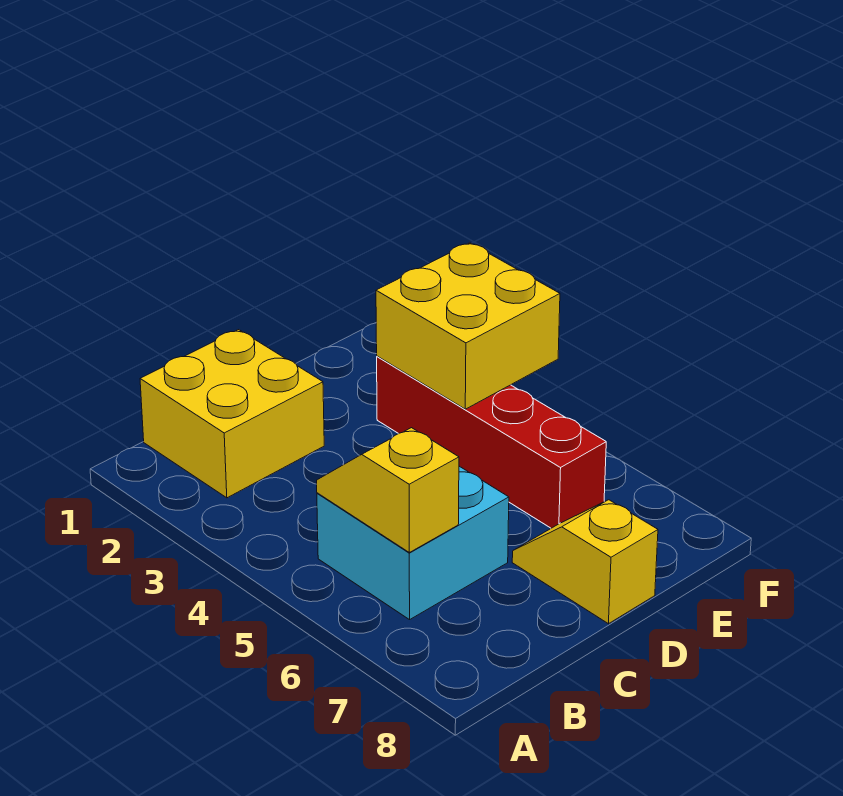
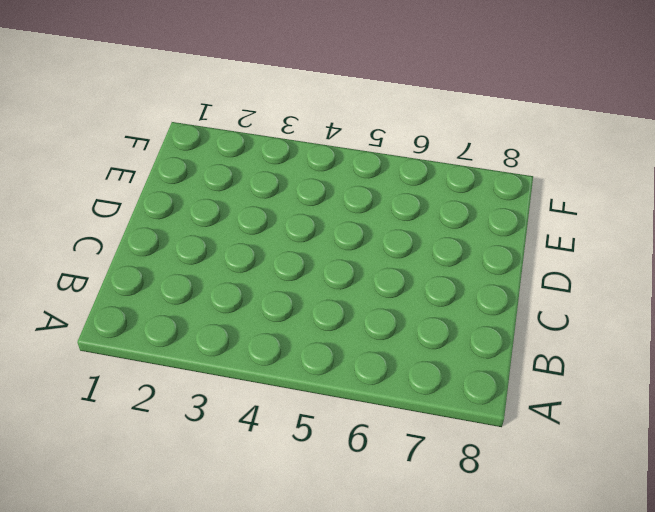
none -> yellow brick B1:C2 level 1
none -> cyan brick B5:C6 level 1

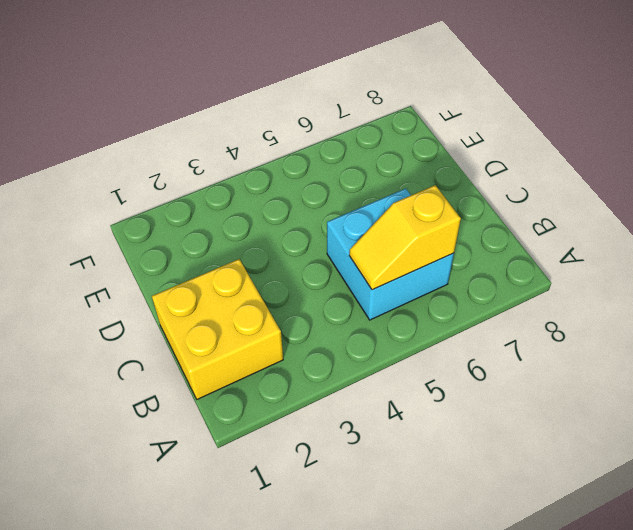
none -> yellow slope D7:D8 level 1 top 8
none -> red brick E3:E6 level 1

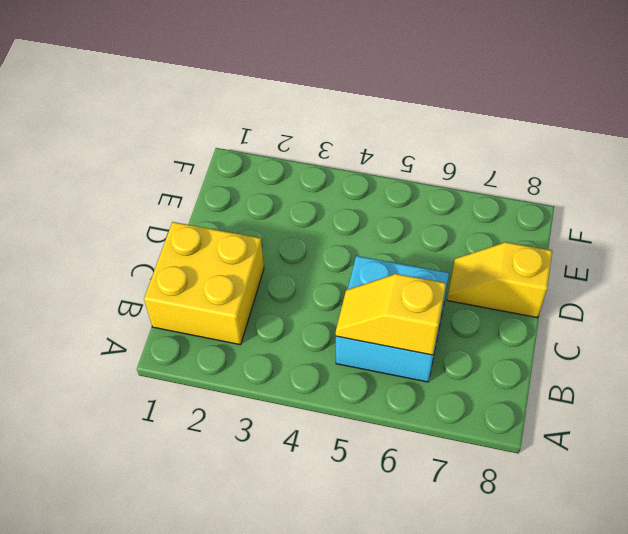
none -> red brick E3:E6 level 1
none -> yellow brick E3:F4 level 2

